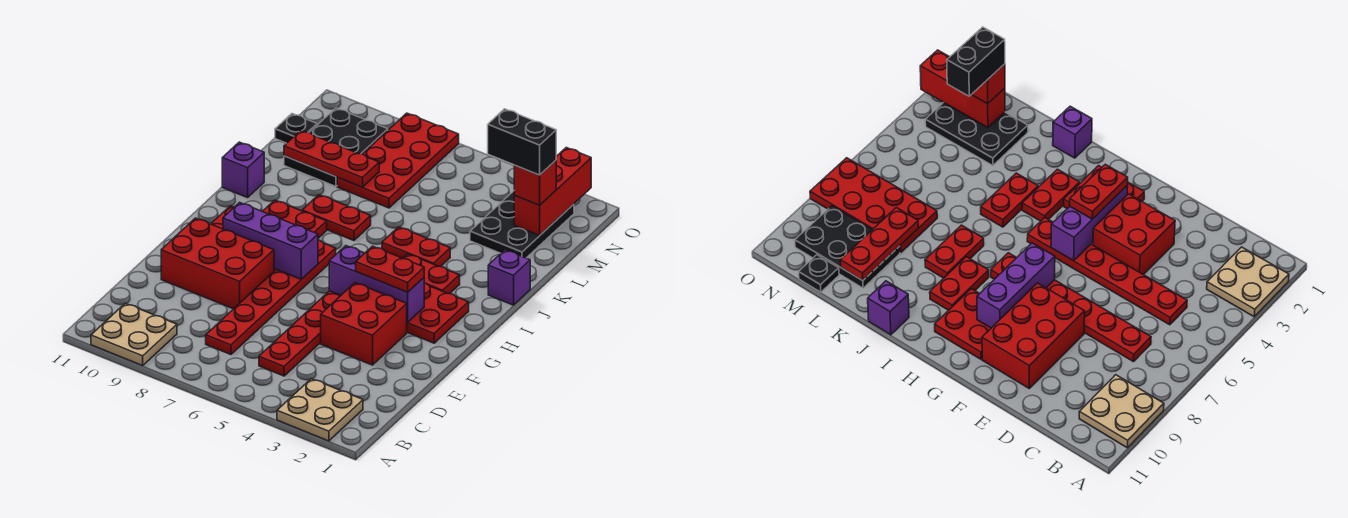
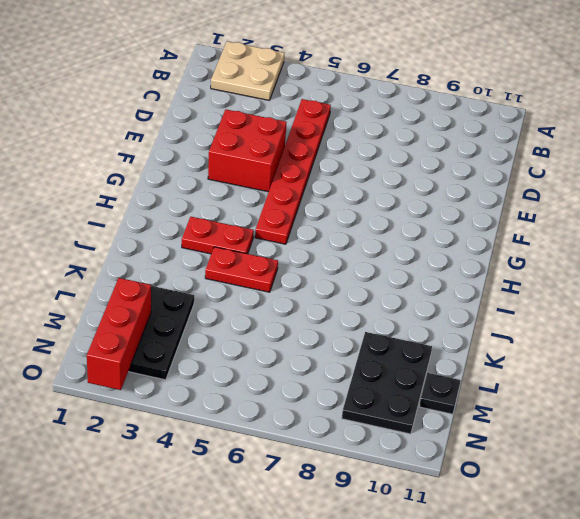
none -> tan plate A9:B10 level 1
none -> red plate C7:H7 level 1
none -> red brick E8:F10 level 1

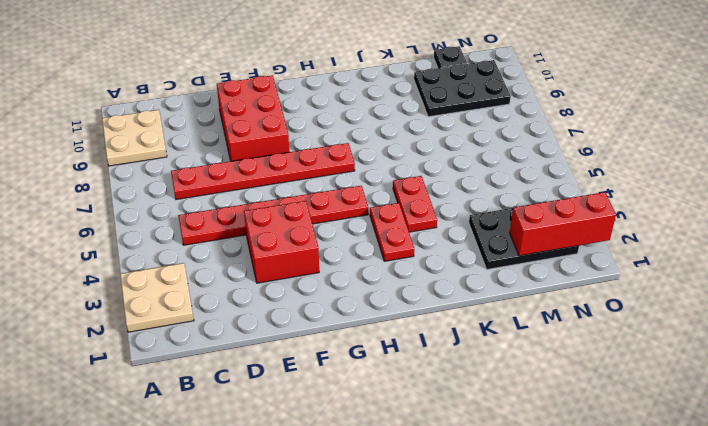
none -> red plate G2:H3 level 1
none -> red plate G9:H10 level 1
none -> red plate I8:I9 level 1

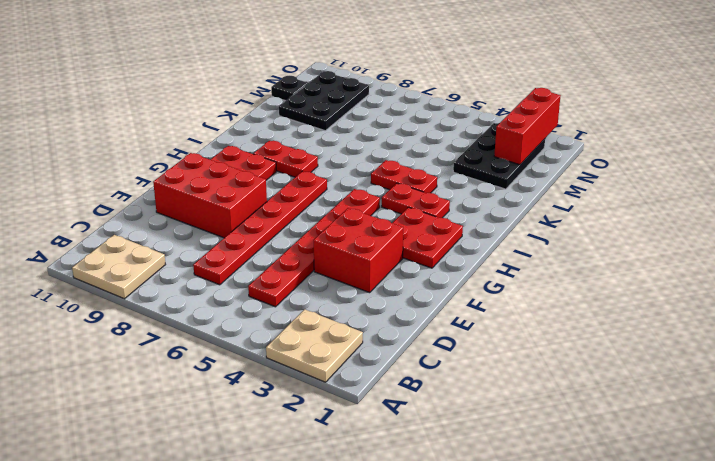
none -> purple brick J1 level 1
none -> red plate J7:J8 level 1
none -> purple brick J11 level 1

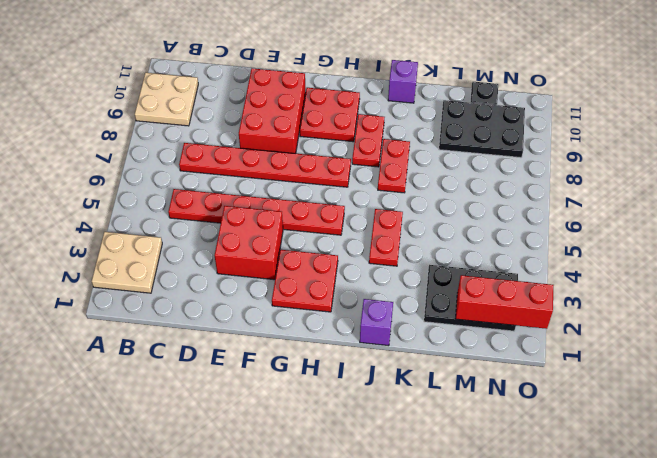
none -> red plate I3:I4 level 1
none -> red plate L7:O8 level 1
none -> purple brick G3:G5 level 2

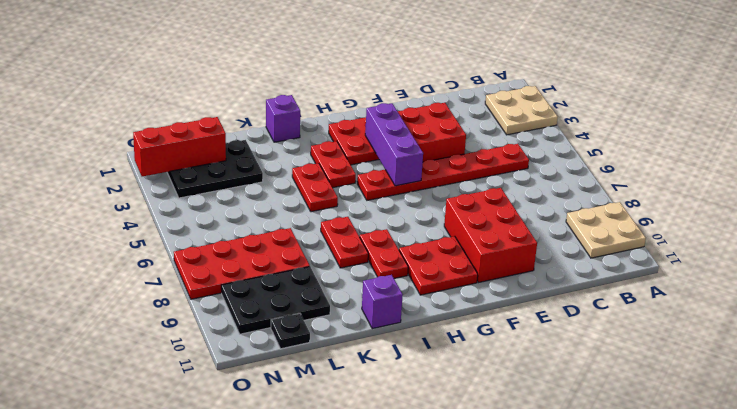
none -> red plate C7:H7 level 1
none -> purple brick G7:G9 level 2
none -> red plate L8:L10 level 2

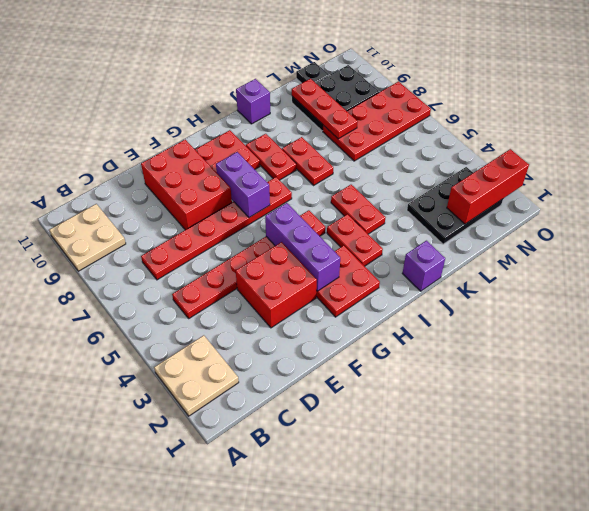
purple brick G7:G8 level 2 -> purple brick G7:G9 level 2
none -> red plate G3:G4 level 3
none -> red brick M2 level 3
none -> black brick M2:M3 level 4

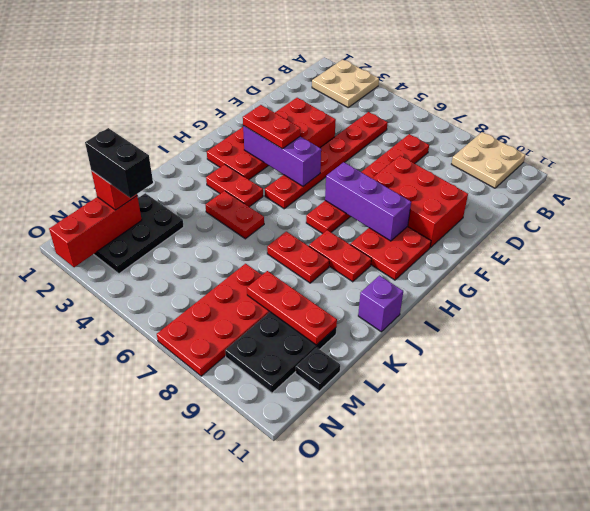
none -> purple brick J1 level 1

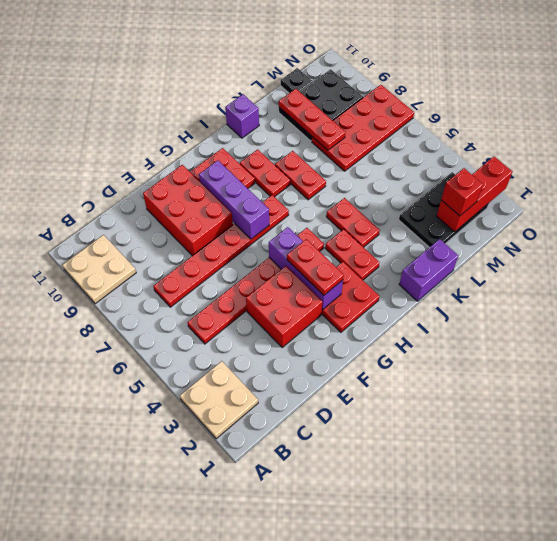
purple brick J1:K1 level 1 -> purple brick J1 level 1
none -> black brick M2:M3 level 4

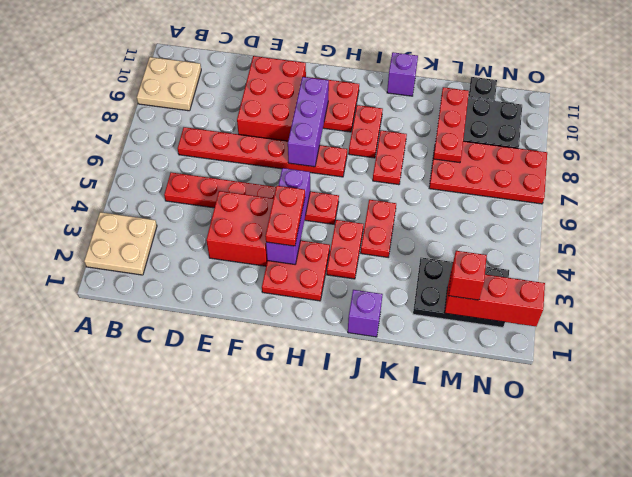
none -> black brick M2:M3 level 4

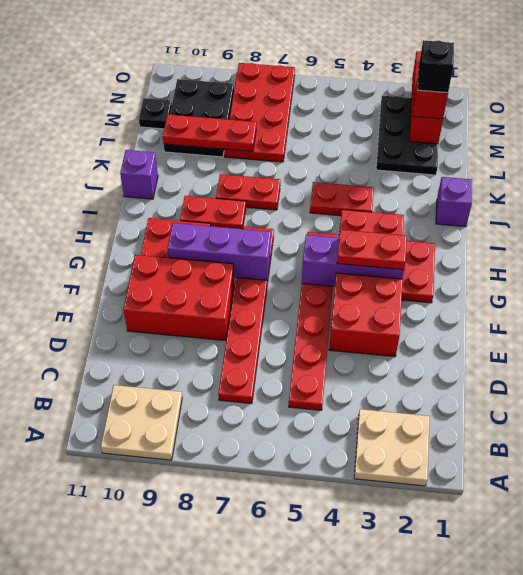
black brick M2 level 4 -> black brick M2:M3 level 4

